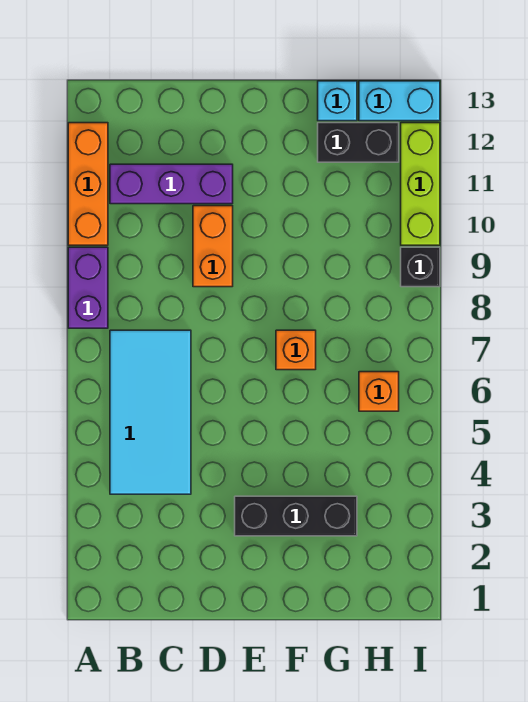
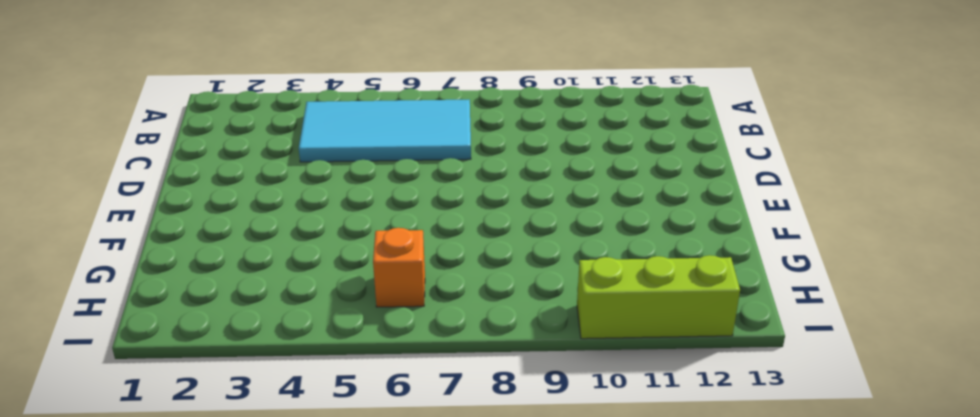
none -> purple brick A8:A9 level 1
none -> orange brick A10:A12 level 1
none -> purple brick B11:D11 level 1

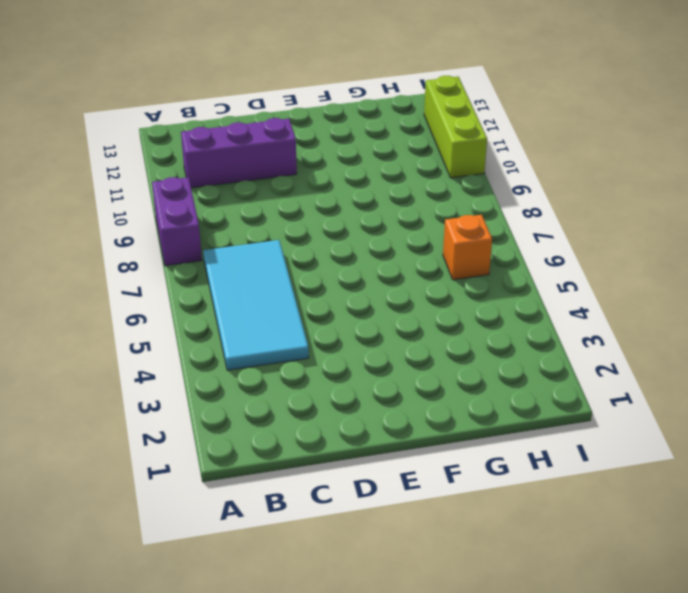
none -> orange brick A10:A12 level 1
none -> orange brick D9:D10 level 1
none -> black brick E3:G3 level 1

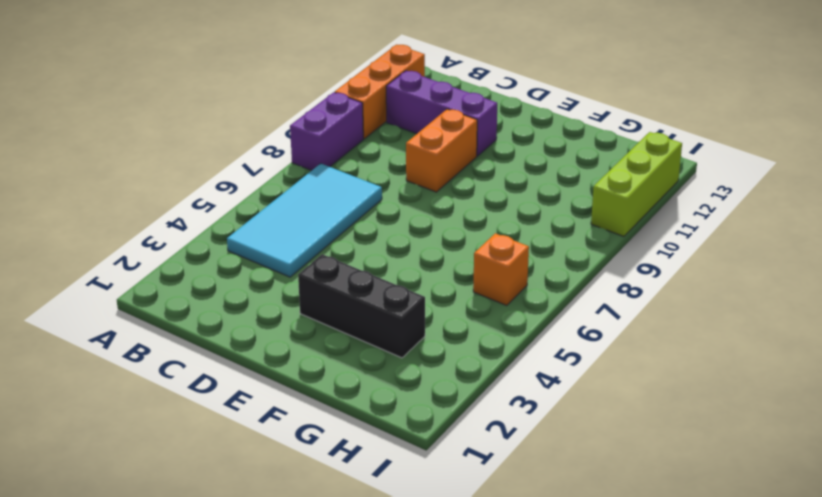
none -> orange brick F7 level 1
none -> black brick G12:H12 level 1
none -> cyan brick G13 level 1

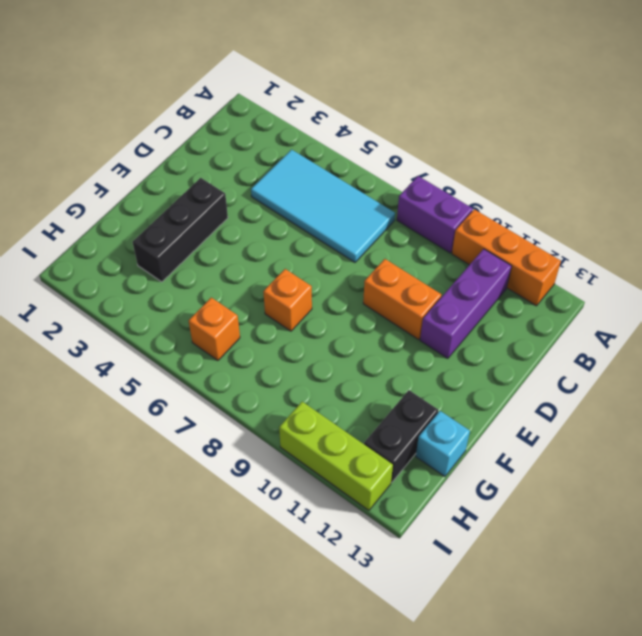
none -> cyan brick H13:I13 level 1
none -> black brick I9 level 1

